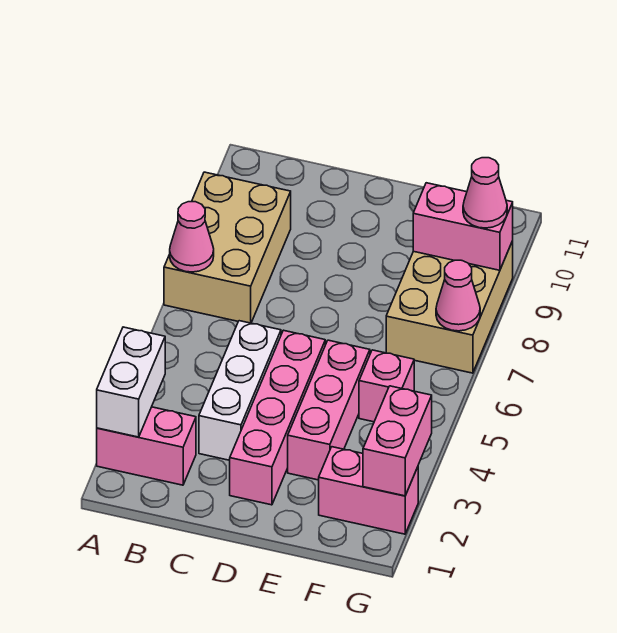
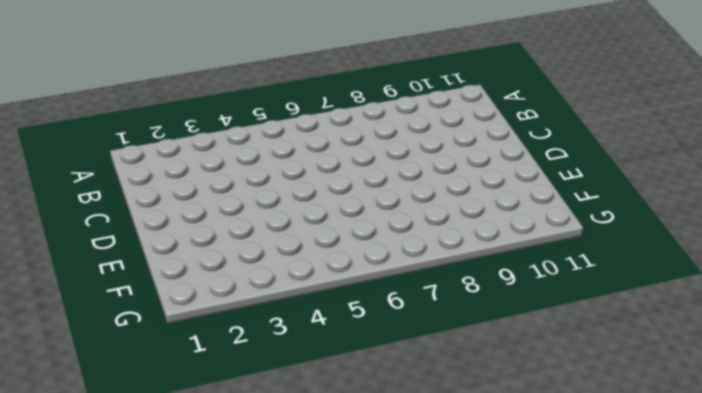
none -> pink brick A2:B2 level 1
none -> tan brick A7:B9 level 1
none -> white brick C3:C5 level 1

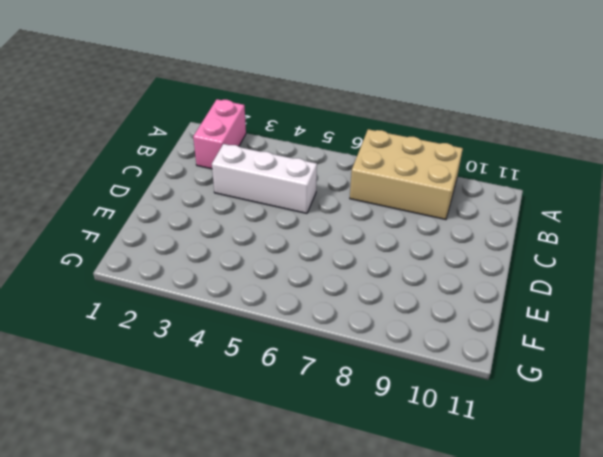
none -> pink brick D2:D5 level 1
none -> pink brick E3:E5 level 1
none -> pink brick F2:G2 level 1

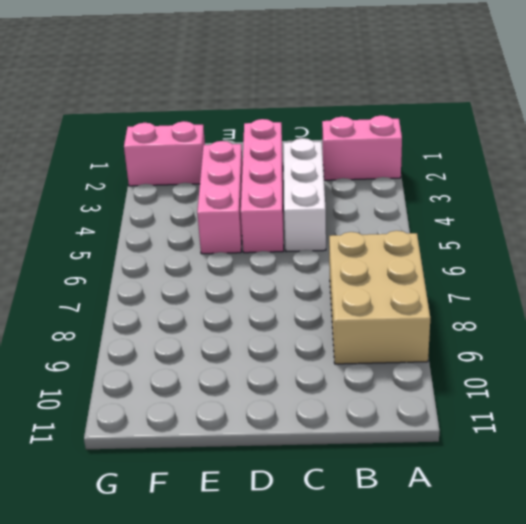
none -> pink brick F5 level 1
none -> tan brick F7:G9 level 1
none -> white brick A2:A3 level 2

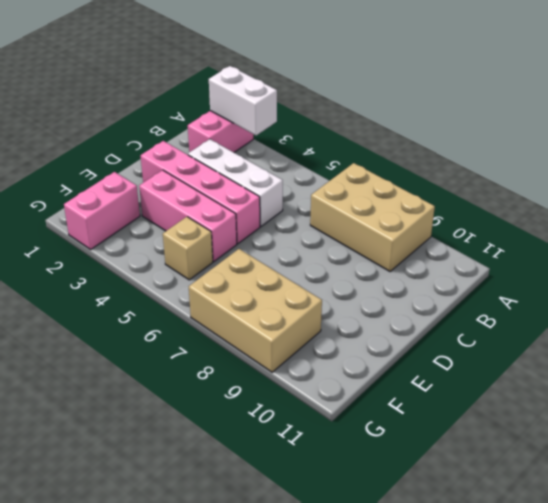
tan brick F5 level 1 -> pink brick F5 level 1
none -> pink cone A7 level 2
none -> pink brick F9:G9 level 2
none -> pink brick G2:G3 level 2

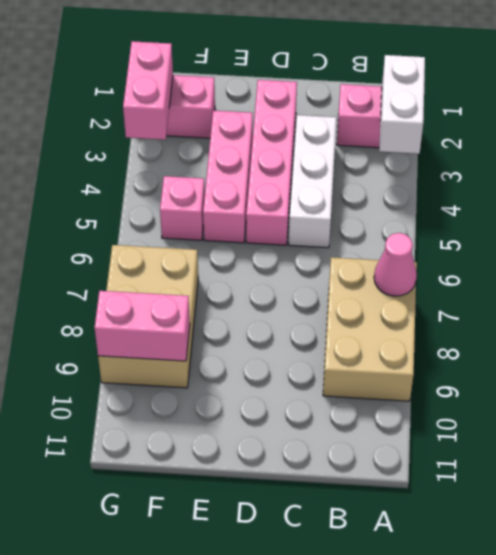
none -> pink cone G7 level 2
none -> pink cone G9 level 3

